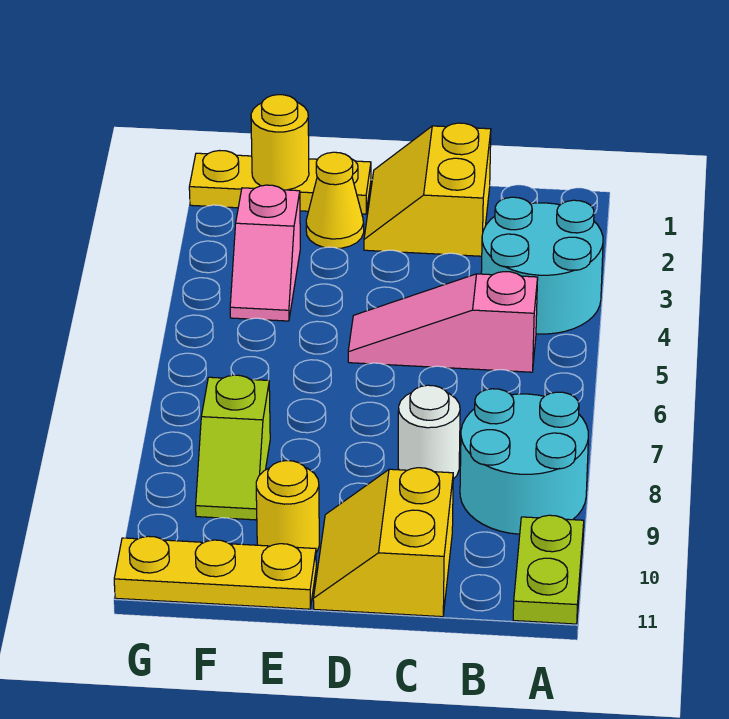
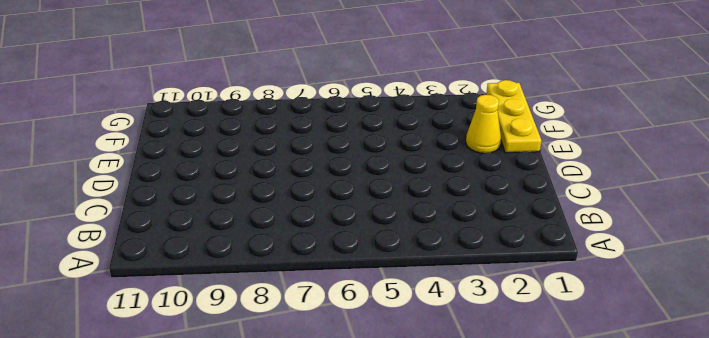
none -> cyan round brick A3:B4 level 1
none -> cyan round brick A8:B9 level 1
none -> lime plate A10:A11 level 1

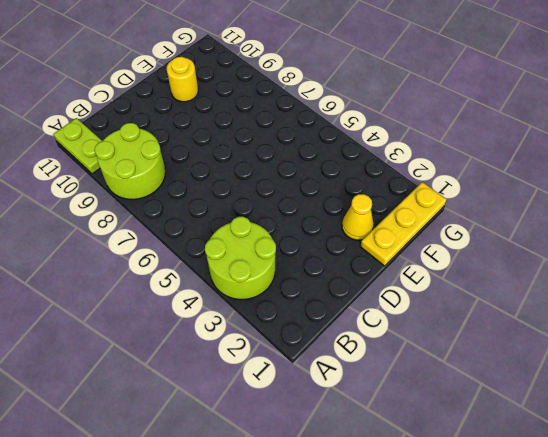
lime round brick A3:B4 level 1 -> cyan round brick A3:B4 level 1
lime round brick A8:B9 level 1 -> cyan round brick A8:B9 level 1
none -> pink slope B5:D5 level 1 top B
none -> yellow slope C1:D2 level 1 top C
none -> white round brick C8 level 1

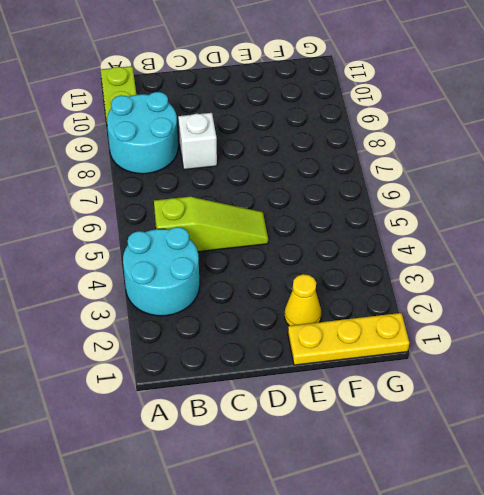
lime slope B5:D5 level 1 top B -> pink slope B5:D5 level 1 top B
white brick C8 level 1 -> white round brick C8 level 1
none -> yellow slope C1:D2 level 1 top C
none -> yellow slope C10:D11 level 1 top C
none -> yellow round brick E10 level 1

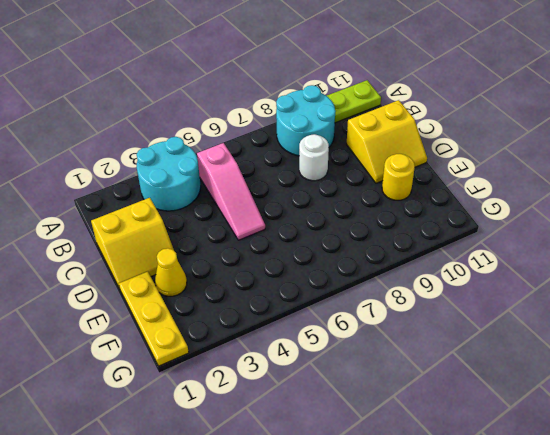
none -> yellow plate E11:G11 level 1
none -> pink slope F3:F4 level 1 top 3
none -> lime slope F8:F9 level 1 top 8

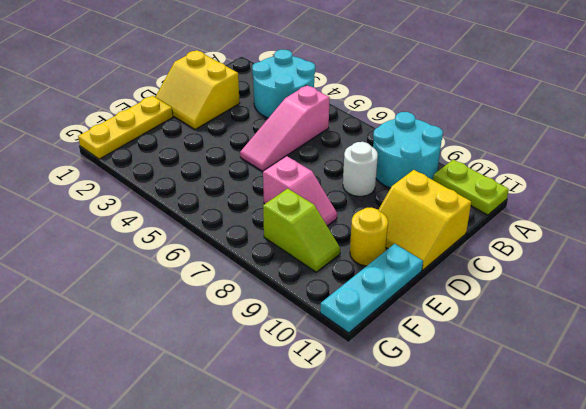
pink slope E7:E8 level 1 top 7 -> pink slope F3:F4 level 1 top 3
cyan plate E11:G11 level 1 -> yellow plate E11:G11 level 1
none -> yellow cone E2 level 1
none -> yellow round brick F1 level 2

